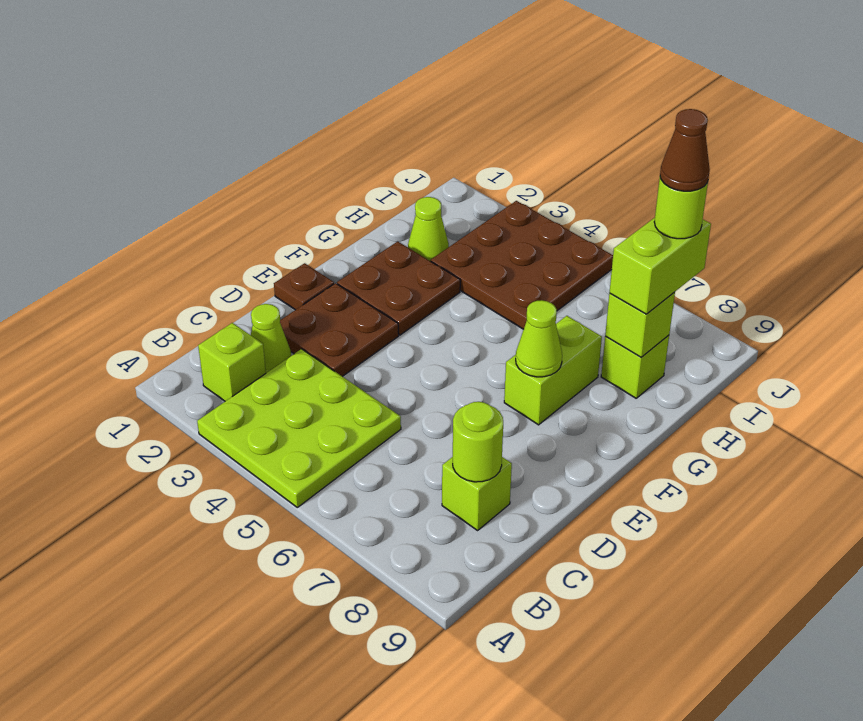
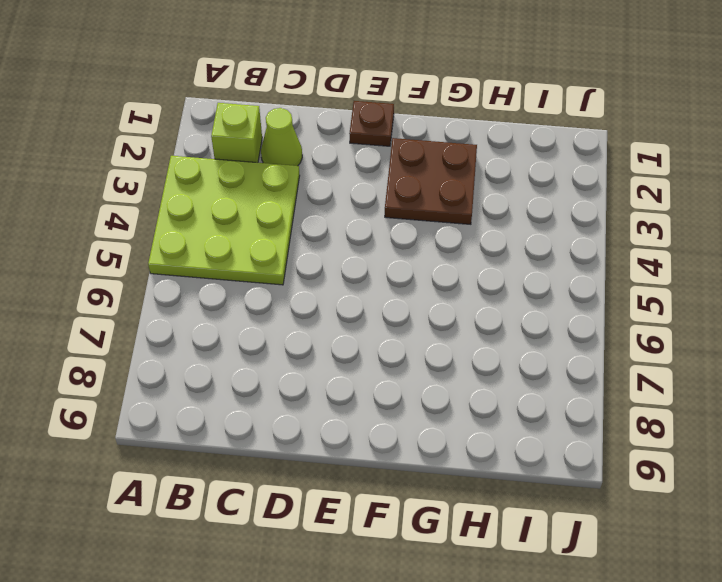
none -> lime brick C8 level 1
none -> brown plate D2:E3 level 1
none -> lime brick F7:G7 level 1

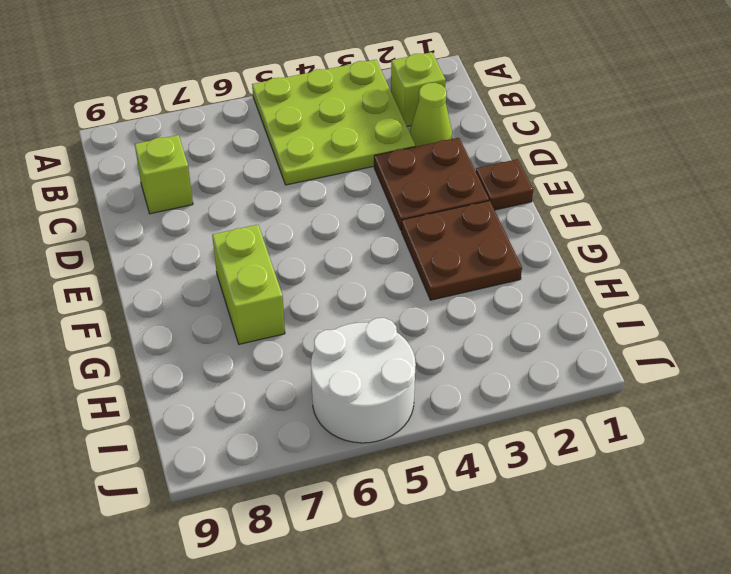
white round brick I5:J6 level 1 -> brown plate H3:J5 level 1
none -> lime cone H2 level 1
none -> lime brick H8 level 1
none -> lime round brick C8 level 2

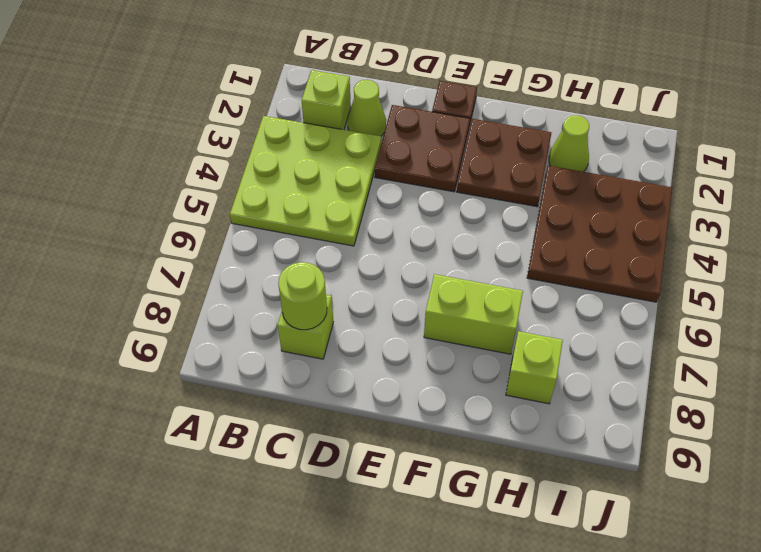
none -> lime cone F7 level 2
none -> lime brick H8 level 2
none -> lime brick H8:I8 level 3

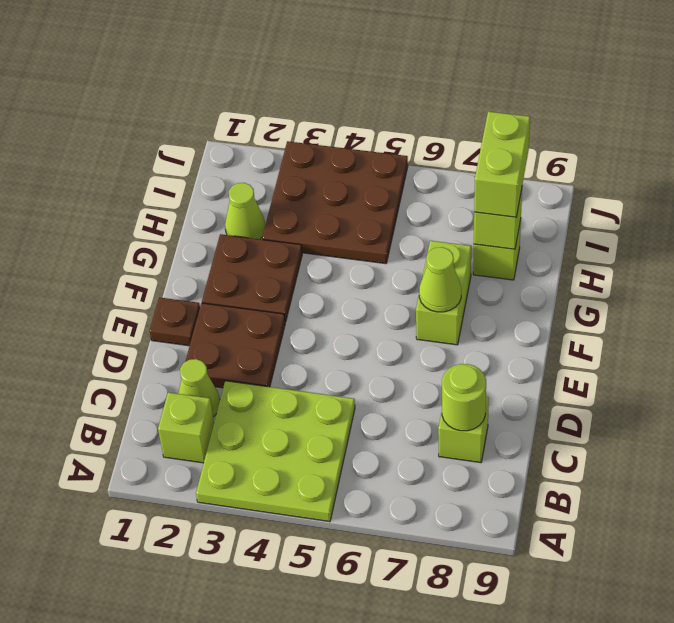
none -> lime round brick I8 level 4
none -> brown cone I8 level 5

